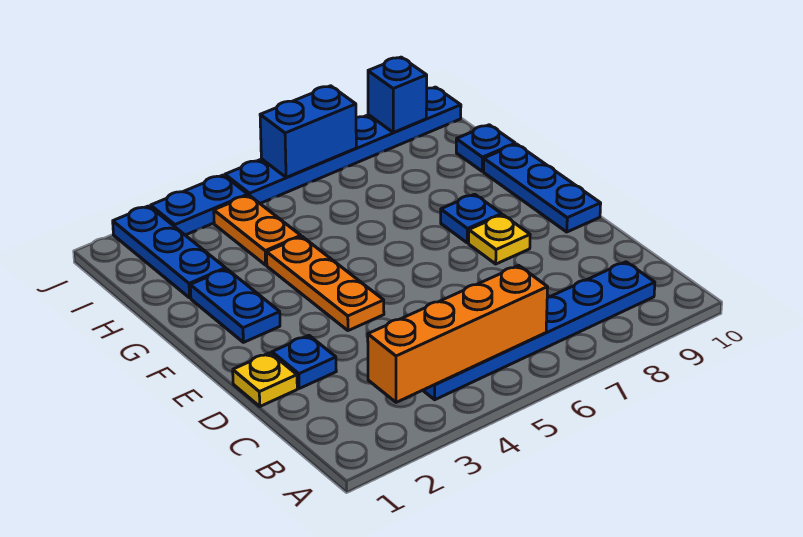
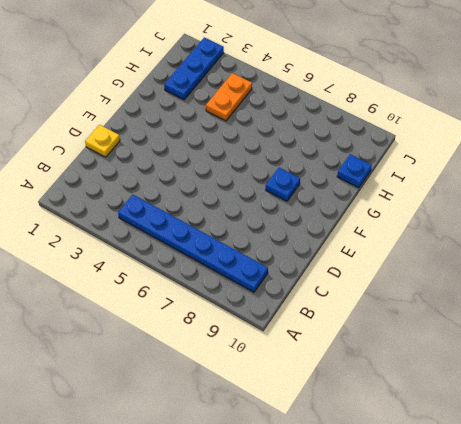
none -> blue plate D2 level 1
none -> orange plate E4:G4 level 1
none -> yellow plate E8 level 1

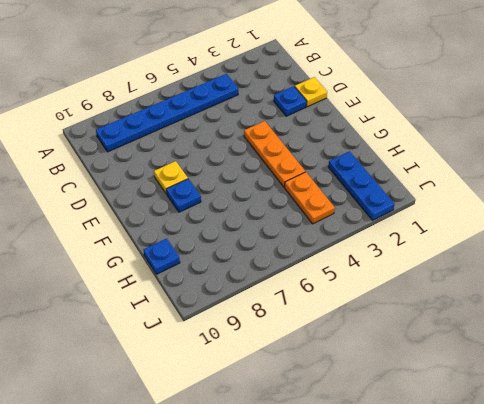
none -> blue plate E10:G10 level 1
none -> blue plate F2:G2 level 1
none -> blue plate J3:J4 level 1

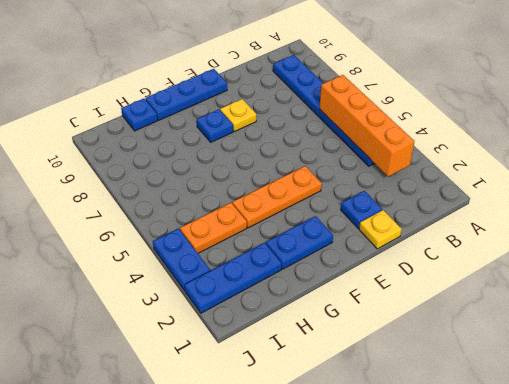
none -> blue plate J5:J10 level 1
none -> blue brick J6:J7 level 2
none -> blue brick J9 level 2

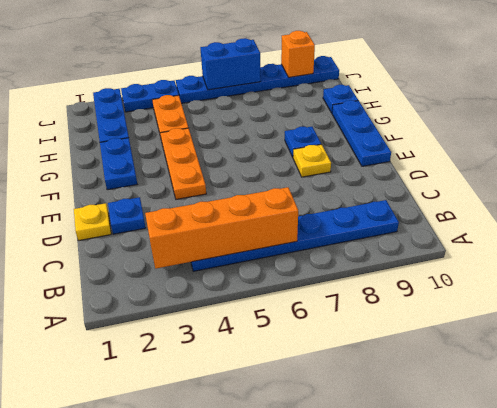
orange brick J9 level 2 -> blue brick J9 level 2

